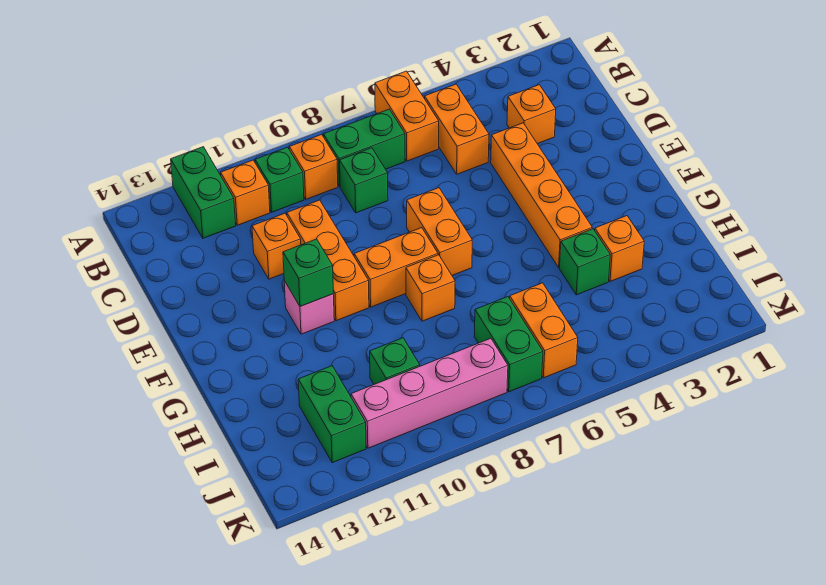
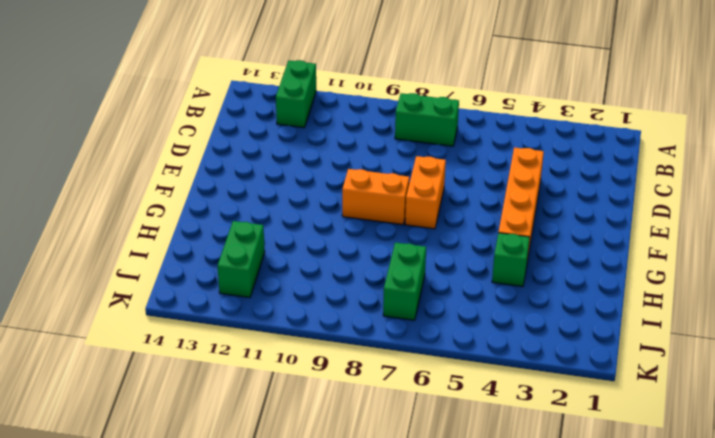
none -> orange brick A6:B6 level 1
none -> orange brick B5:C5 level 1
none -> orange brick B9 level 1

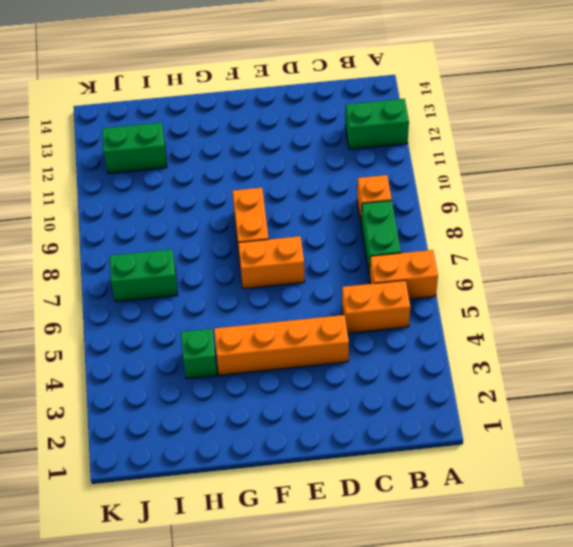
none -> green brick B10 level 1
none -> orange brick B11 level 1
none -> orange brick C3 level 1

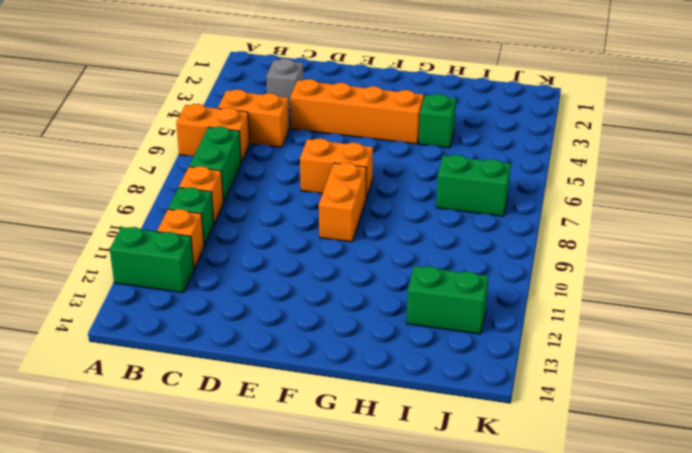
grey brick C3 level 1 -> orange brick C3 level 1
none -> green brick C8 level 1
none -> orange brick D10:F10 level 1
none -> orange brick D11 level 1

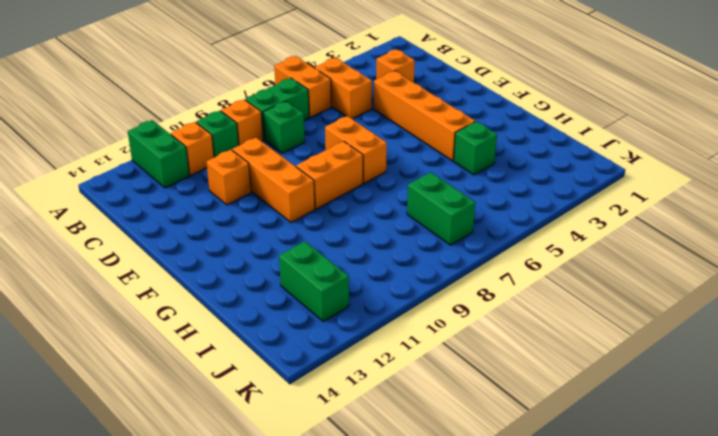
none -> pink brick F11 level 1
none -> orange brick G8 level 1
none -> orange brick H3 level 1

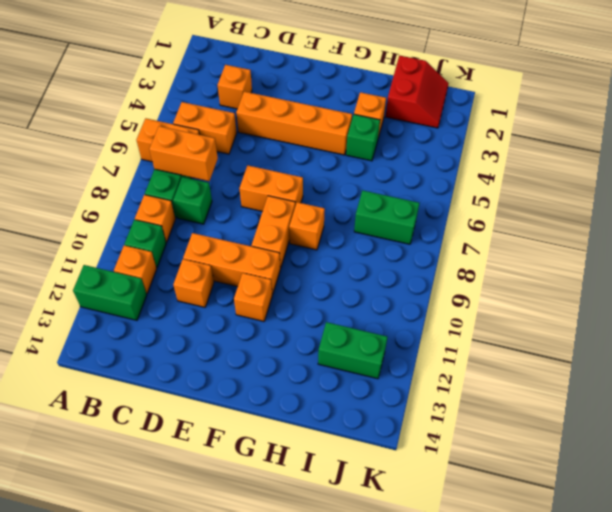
orange brick B7:C7 level 2 -> orange brick I6:J6 level 1
orange brick F11 level 1 -> pink brick F11 level 1
red slope I1:J2 level 1 top I -> none
none -> green brick I10 level 1
none -> pink brick J8:J11 level 1
none -> green brick F11 level 2

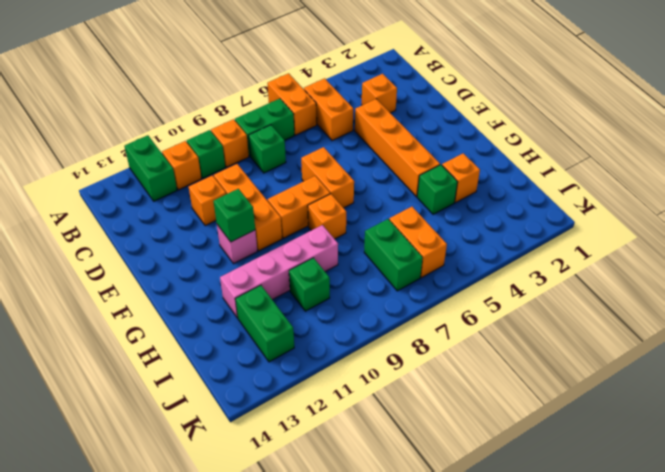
pink brick H9:H12 level 1 -> pink brick J8:J11 level 1

